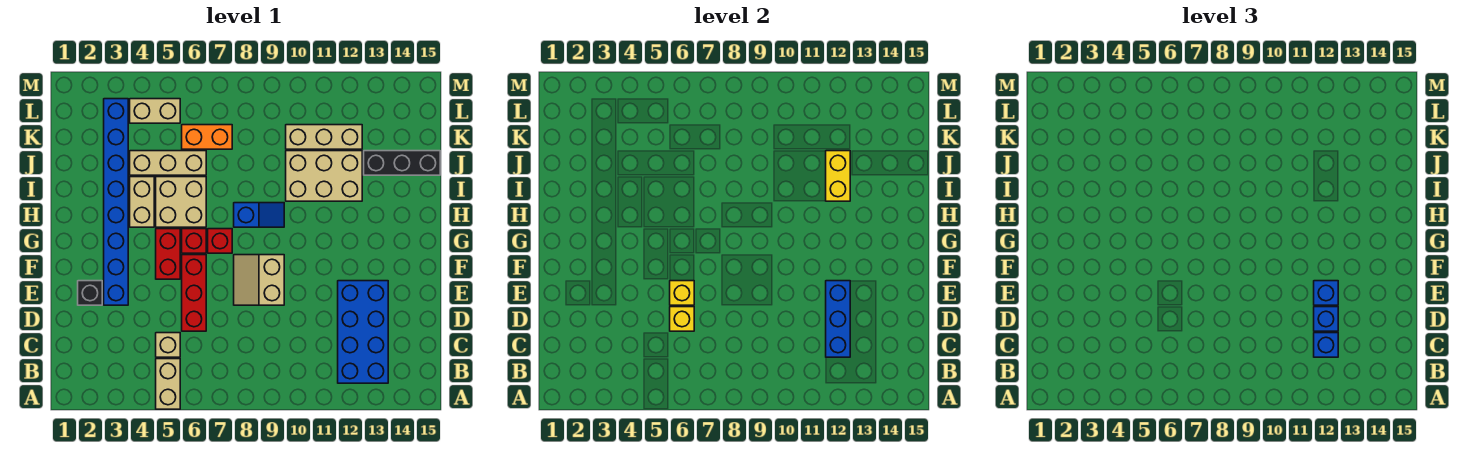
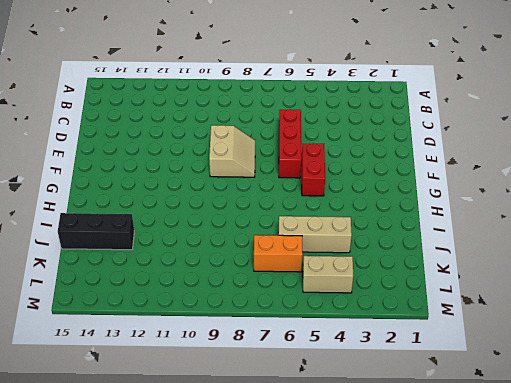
none -> tan brick A5:B5 level 1
none -> blue brick B12:E13 level 1
none -> tan brick C5 level 1

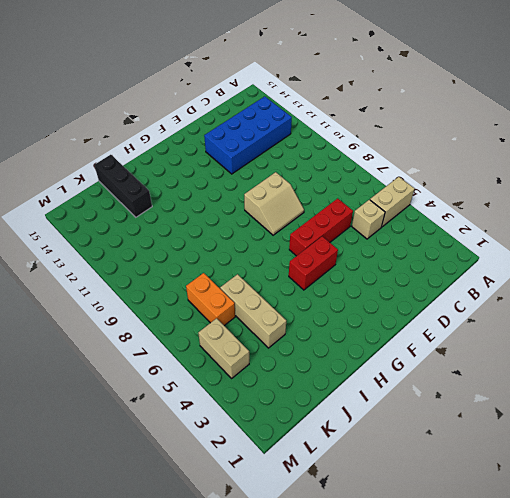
none -> black brick E2 level 1
none -> blue brick E3:L3 level 1
none -> red brick G6 level 1

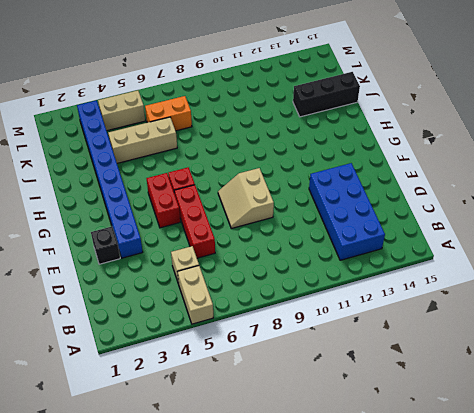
none -> red brick G7 level 1
none -> tan brick H4:I4 level 1
none -> tan brick H5:I6 level 1

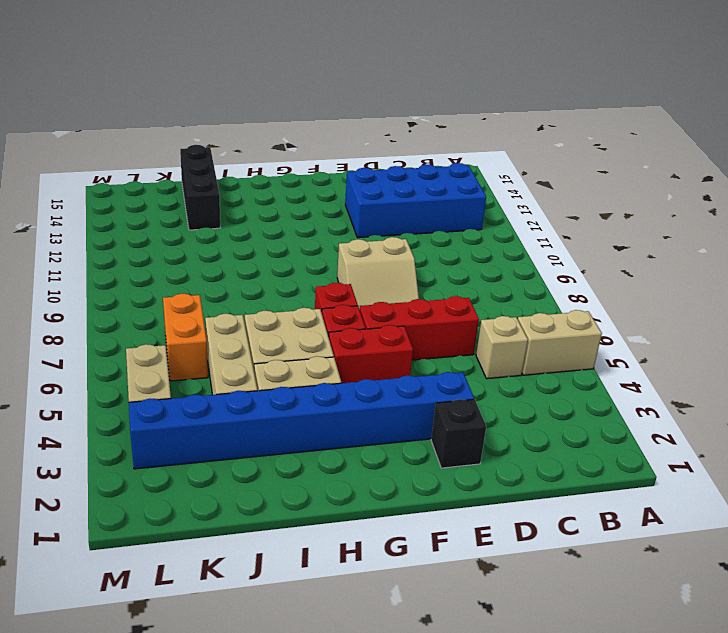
none -> blue slope H8:H9 level 1 top 8
none -> tan brick I10:J12 level 1
none -> tan brick K10:K12 level 1

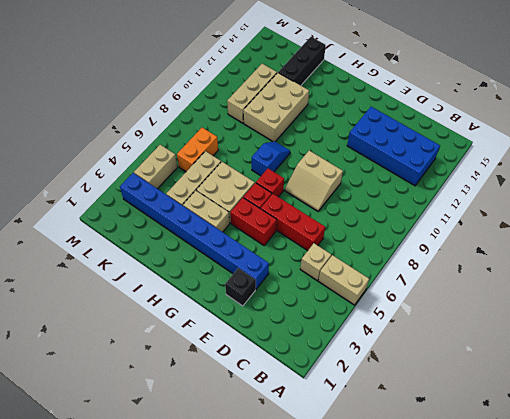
none -> blue brick C12:E12 level 2
none -> yellow brick D6 level 2
none -> yellow brick E6 level 2

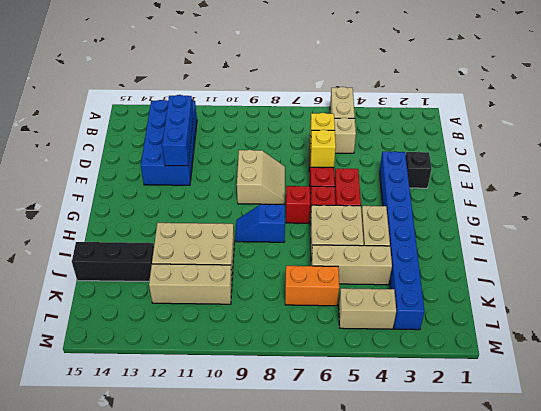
none -> yellow brick I12:J12 level 2
none -> blue brick C12 level 3
none -> blue brick D12 level 3

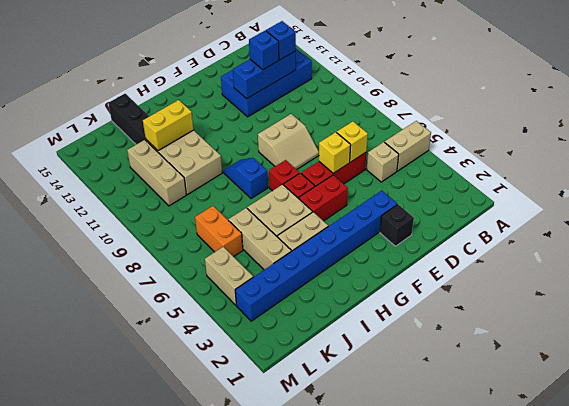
none -> blue brick E12 level 3

